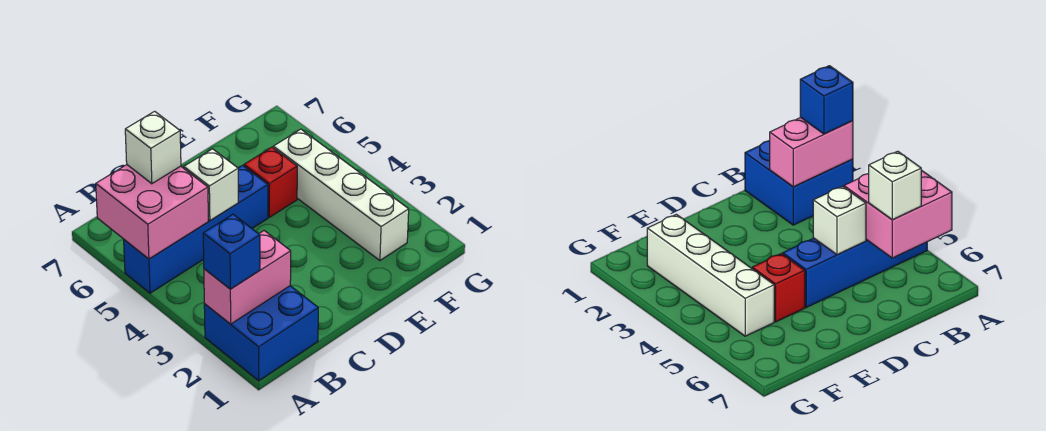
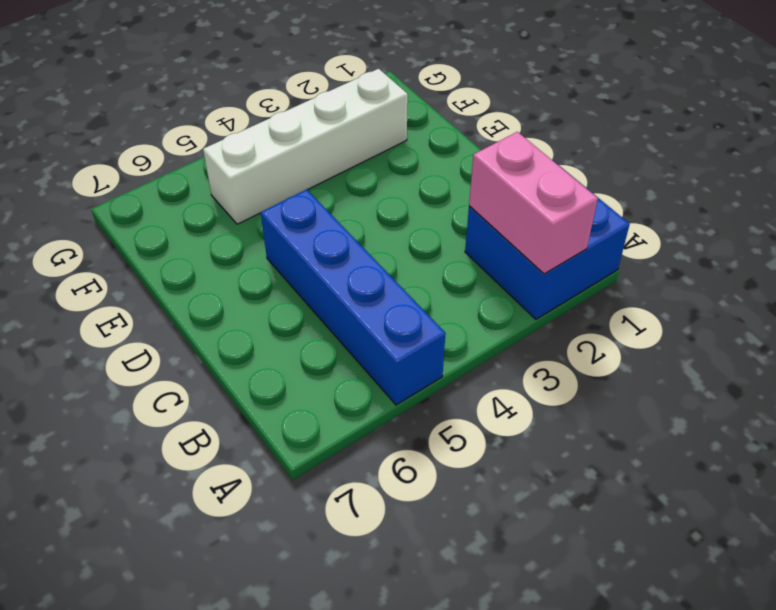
none -> red brick E5 level 1
none -> pink brick A5:B6 level 2

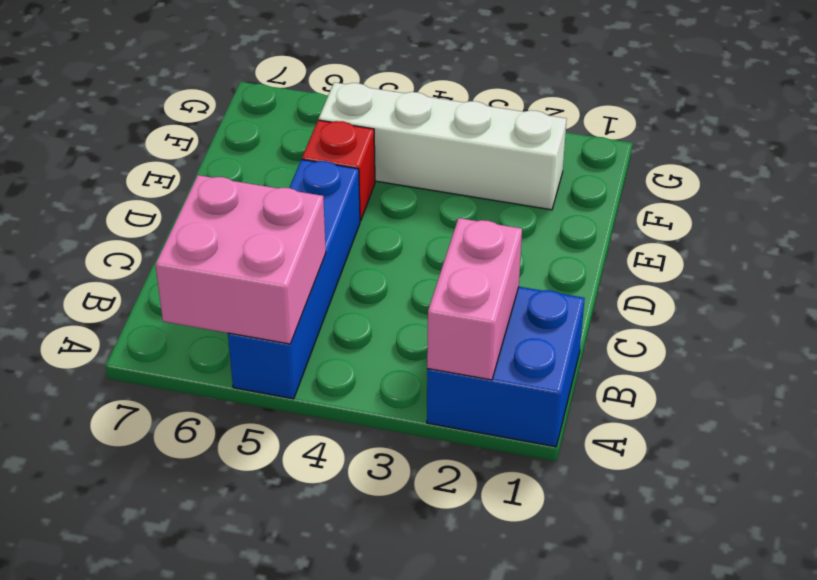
none -> white brick C5 level 2
none -> blue brick A2 level 3

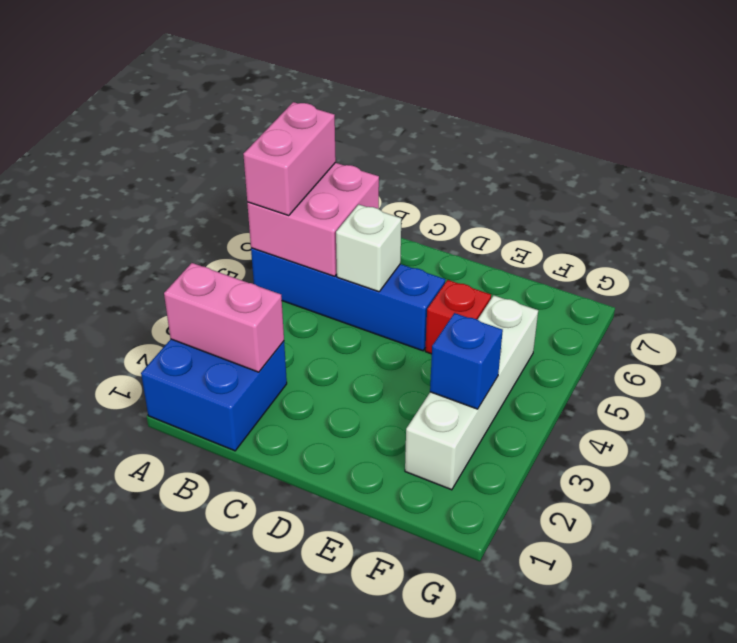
pink brick A5:A6 level 3 -> none
blue brick F3 level 2 -> blue brick A2 level 3
none -> white brick B6 level 3

